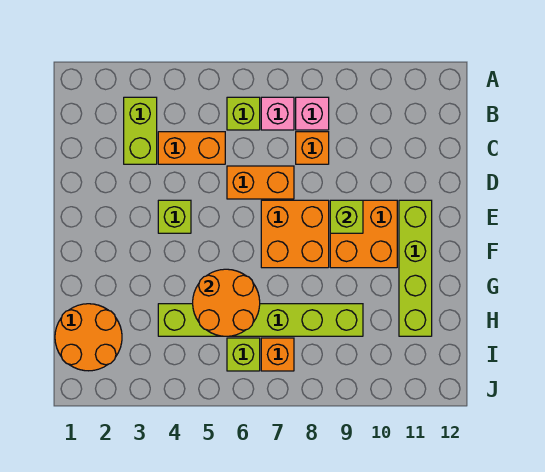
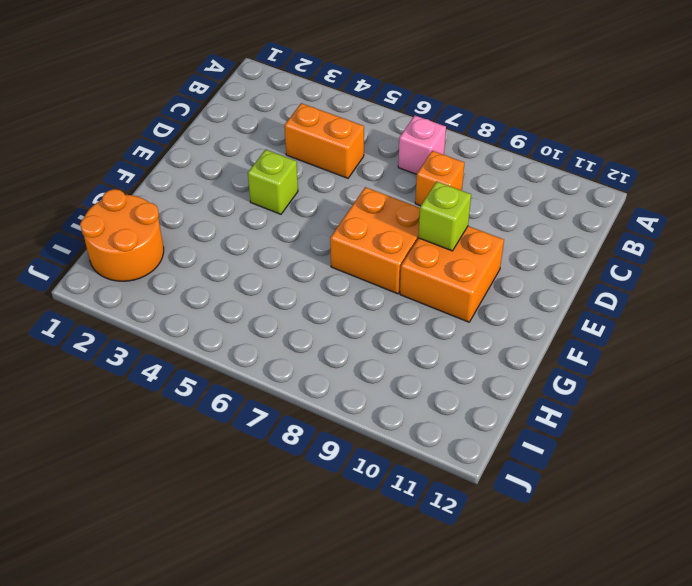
none -> lime brick B3:C3 level 1
none -> lime brick B6 level 1
none -> pink brick B8 level 1

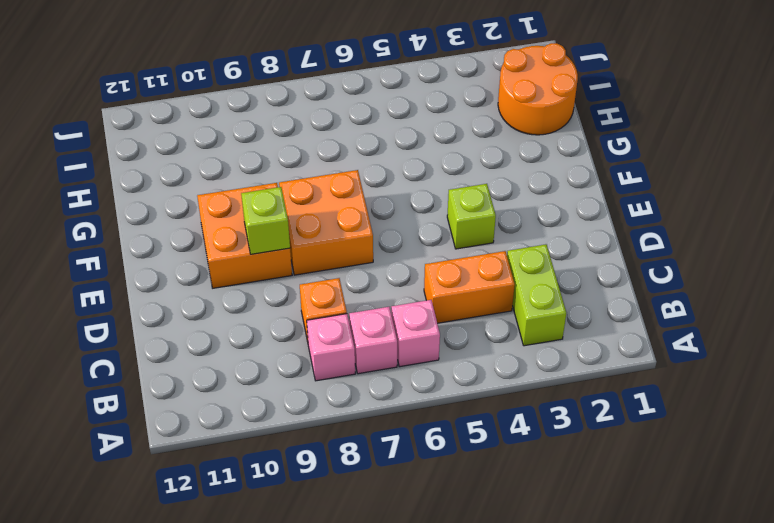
pink brick B6 level 1 -> lime brick B6 level 1
none -> orange brick D6:D7 level 1
none -> lime brick E11:H11 level 1
none -> lime brick H4:H9 level 1

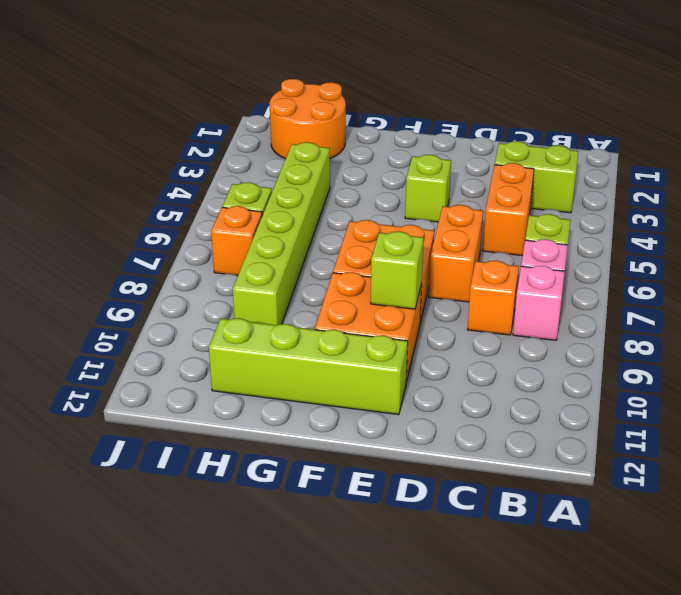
none -> orange round brick G5:H6 level 2

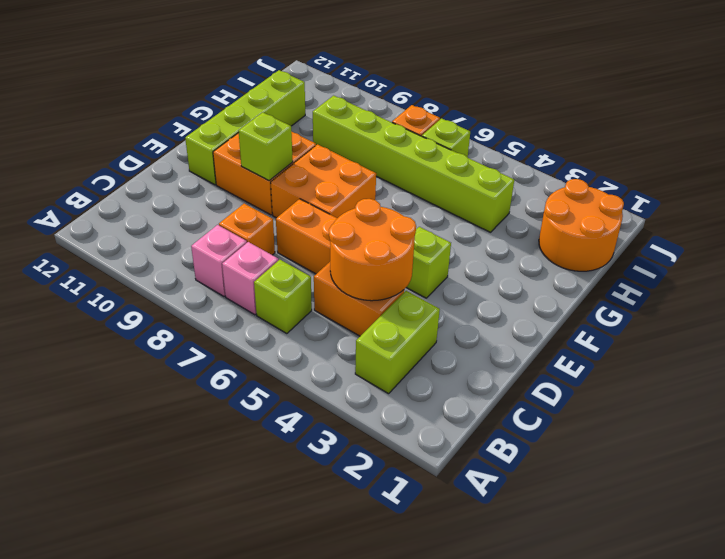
orange round brick C4:D5 level 2 -> orange round brick G5:H6 level 2

